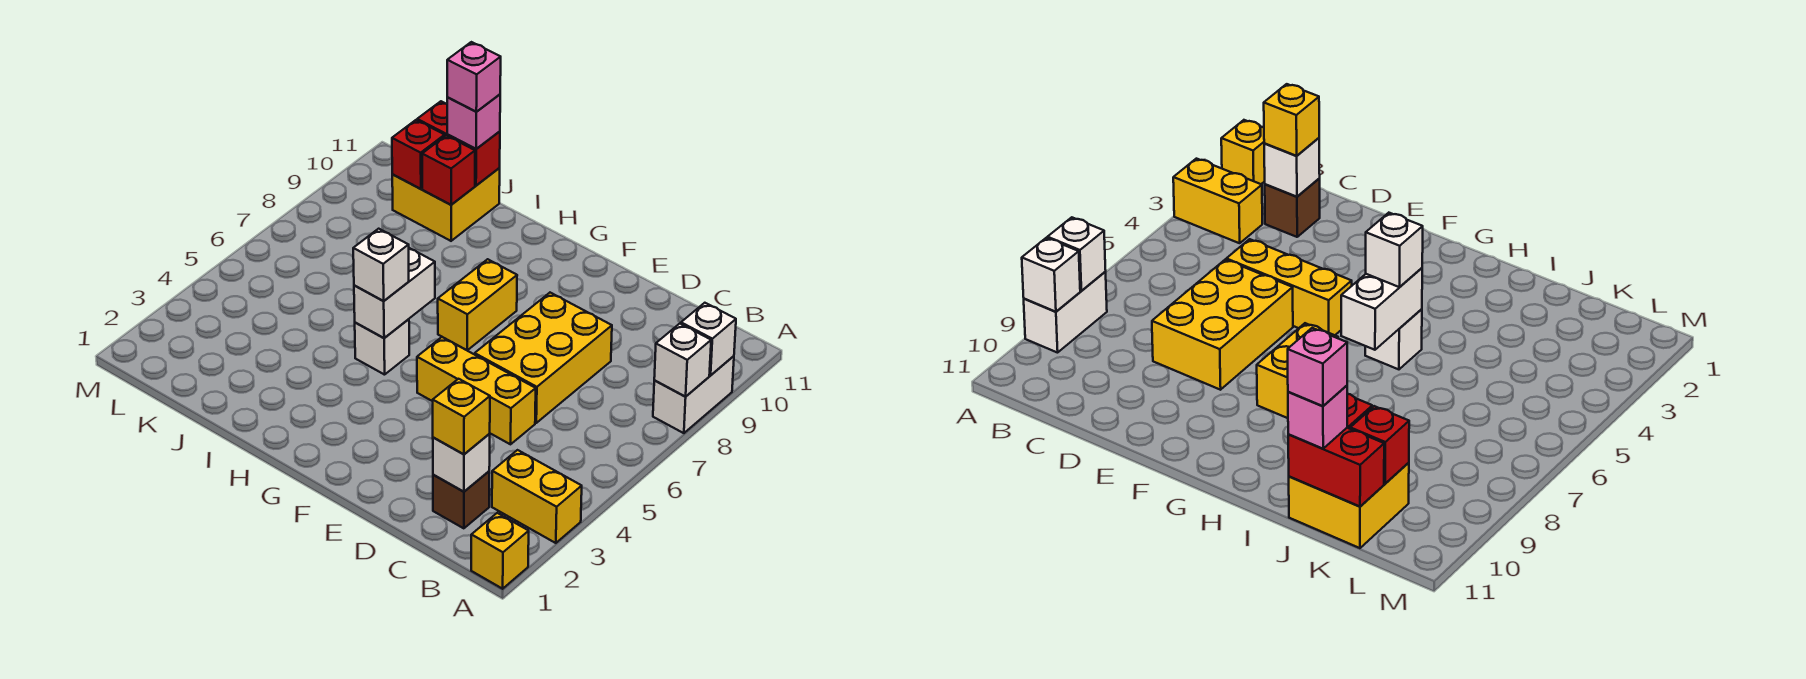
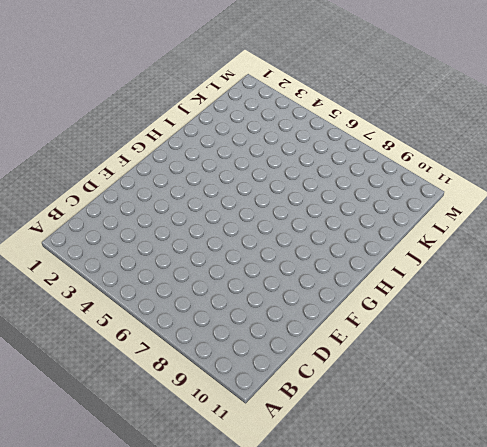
none -> yellow brick A1 level 1
none -> yellow brick A3:B3 level 1
none -> white brick A8:A9 level 1

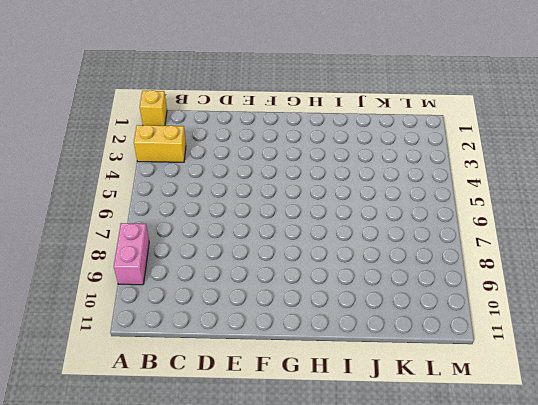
pink brick A8:A9 level 1 -> white brick A8:A9 level 1
none -> brown brick C2 level 1
none -> yellow brick D5:F5 level 1
none -> yellow brick D6:E8 level 1

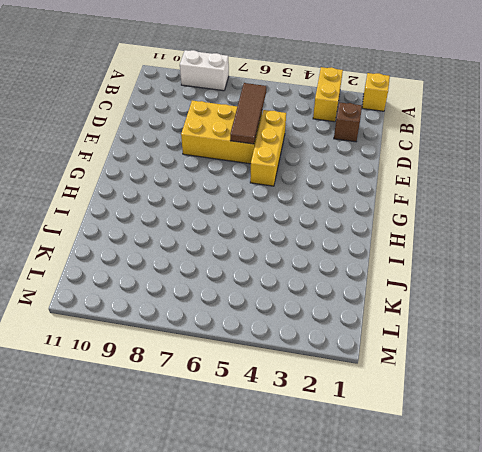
brown tile C6:E6 level 2 -> none
none -> yellow brick G7:G8 level 1
none -> white brick H5 level 1
none -> yellow brick J10:K11 level 1

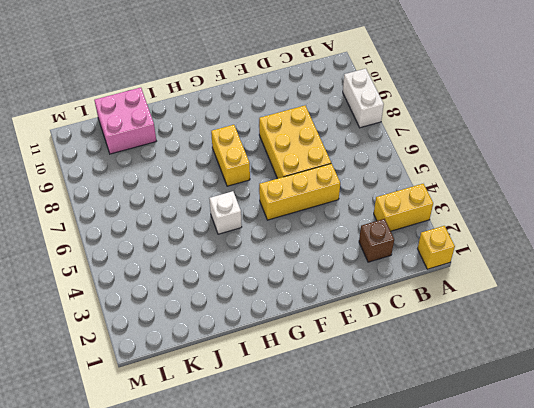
pink brick J10:K11 level 1 -> yellow brick J10:K11 level 1
none -> white brick A8 level 2
none -> white brick A9 level 2
none -> white brick C2 level 2

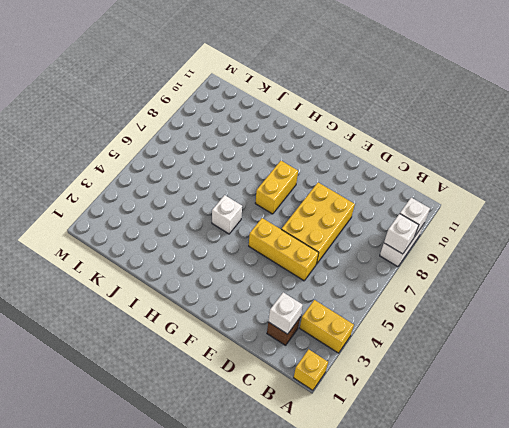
none -> yellow brick J10:K11 level 1
none -> white brick H5:H6 level 2
none -> red brick J10 level 2

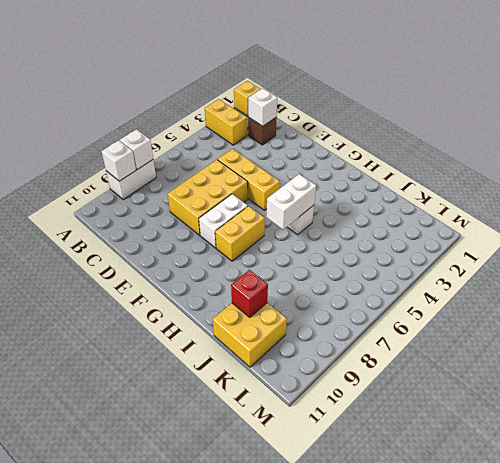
white brick F7:F8 level 1 -> none
none -> red brick J11:K11 level 2
none -> red brick K10 level 2
none -> yellow brick C2 level 3

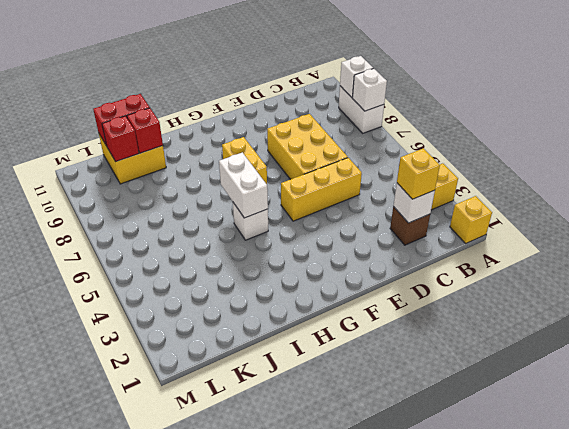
none -> white brick H5 level 3
none -> pink brick J11 level 3
none -> pink brick J11 level 4

